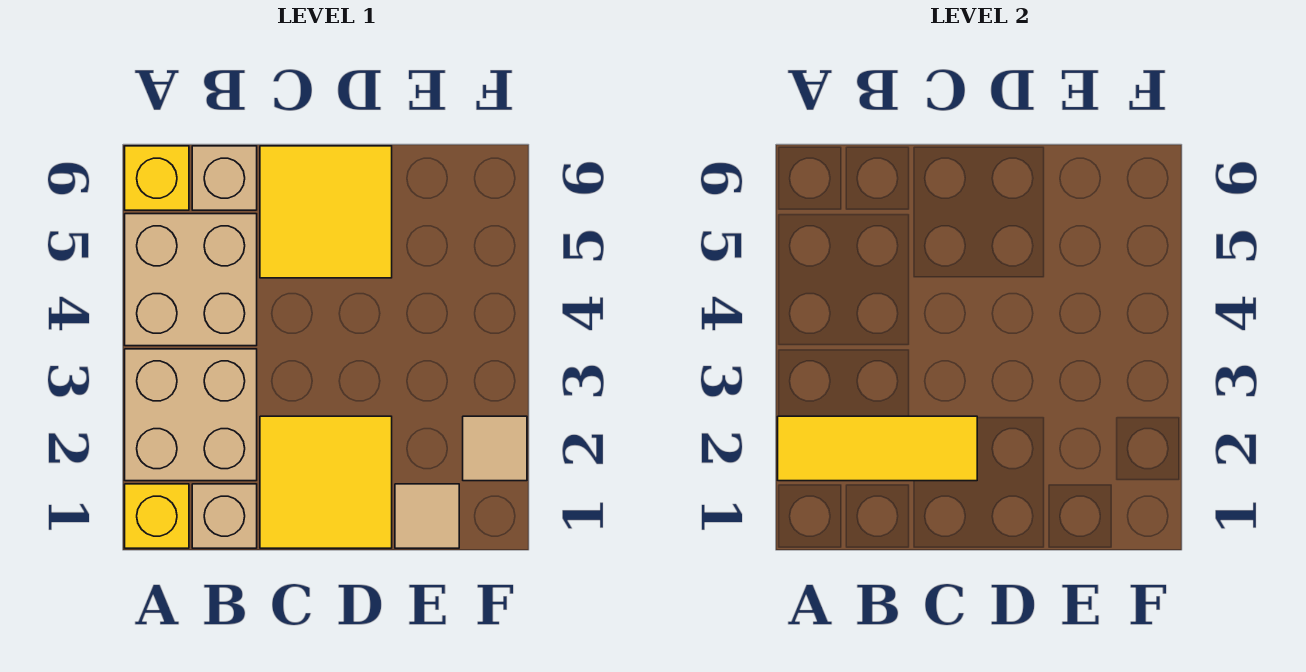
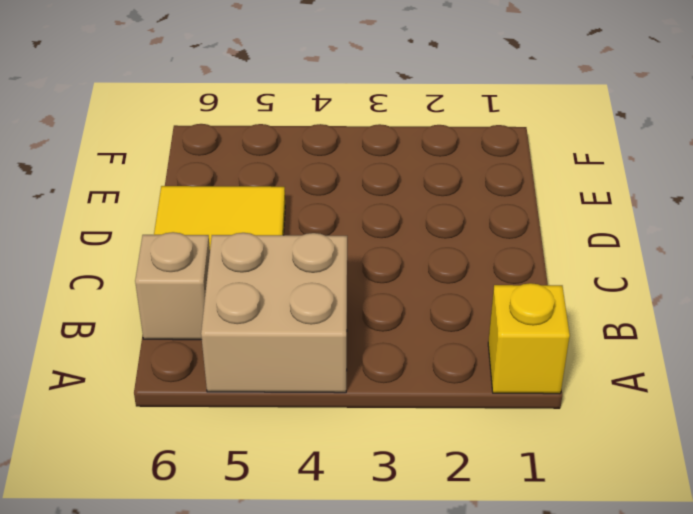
none -> tan brick A2:B3 level 1
none -> yellow brick A6 level 1

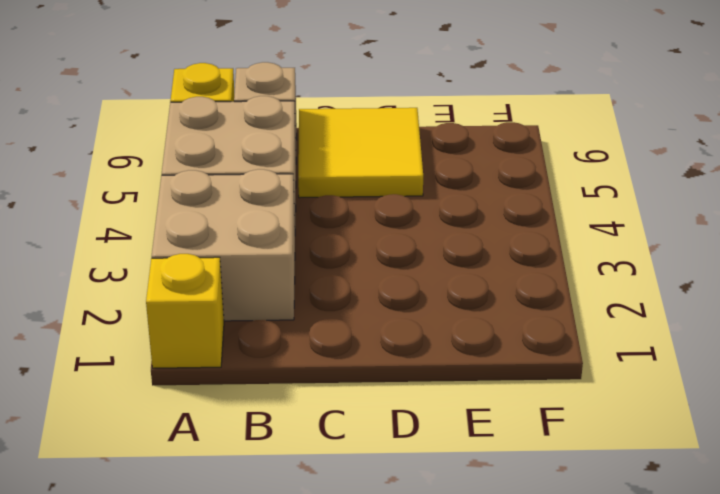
none -> tan brick B1 level 1
none -> yellow tile C1:D2 level 1

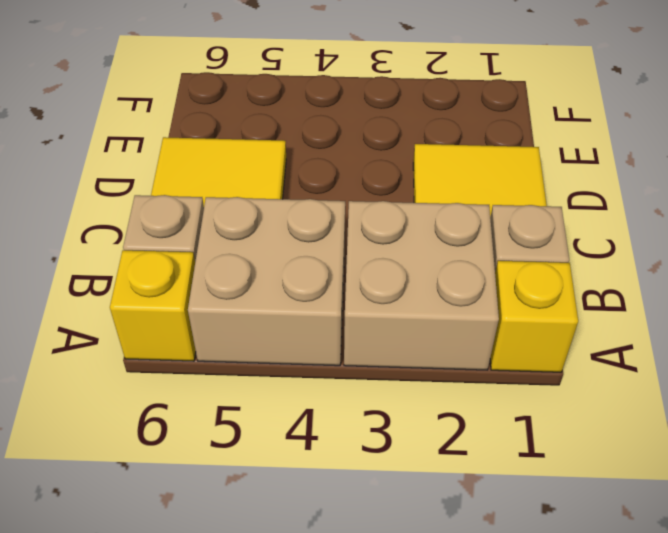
none -> tan tile E1 level 1
none -> tan tile F2 level 1

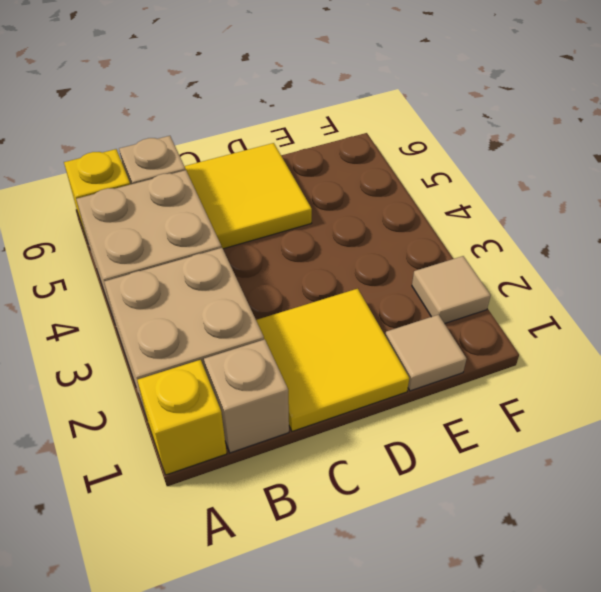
none -> yellow tile A2:C2 level 2

